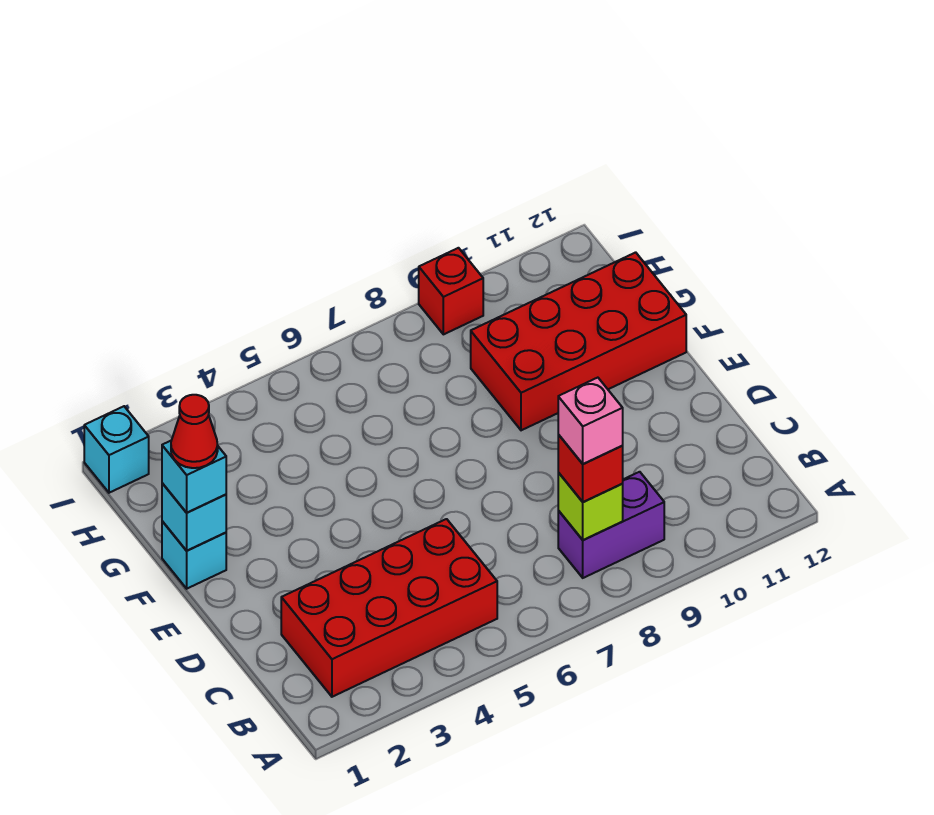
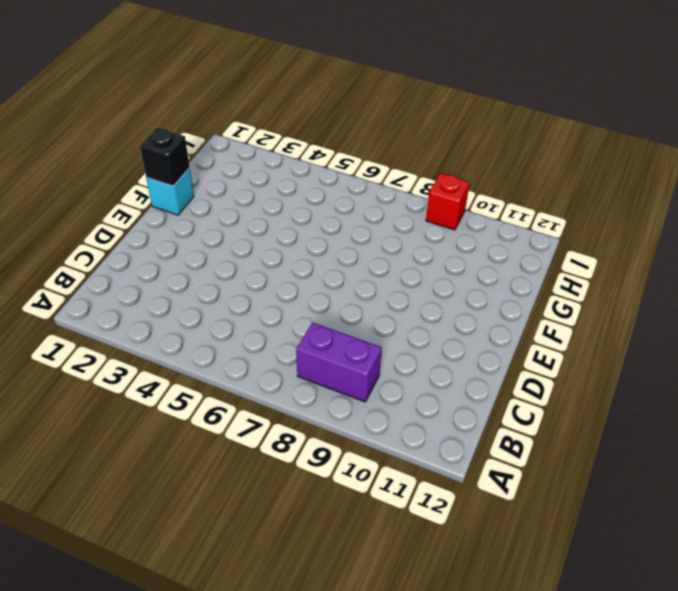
black brick F1 level 2 -> cyan brick F1 level 2
none -> red brick B2:C5 level 1
none -> red brick F9:G12 level 1
none -> cyan brick I1 level 1

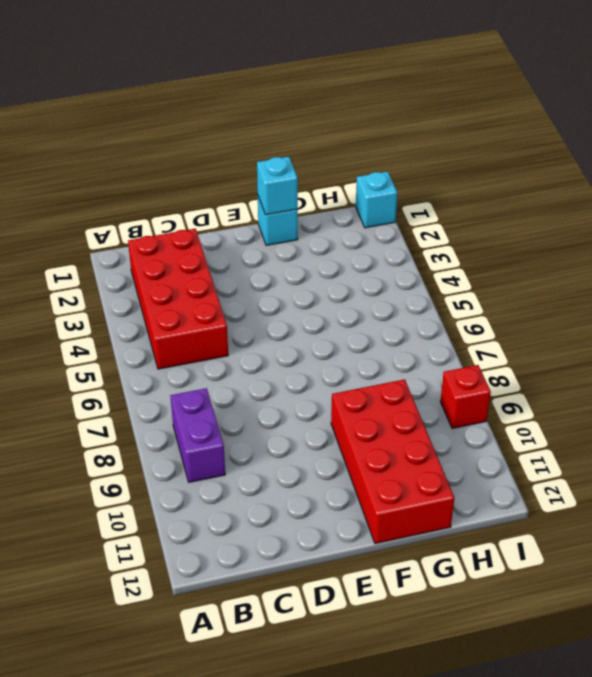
none -> lime brick B8 level 2
none -> red brick B8 level 3
none -> cyan brick F1 level 3

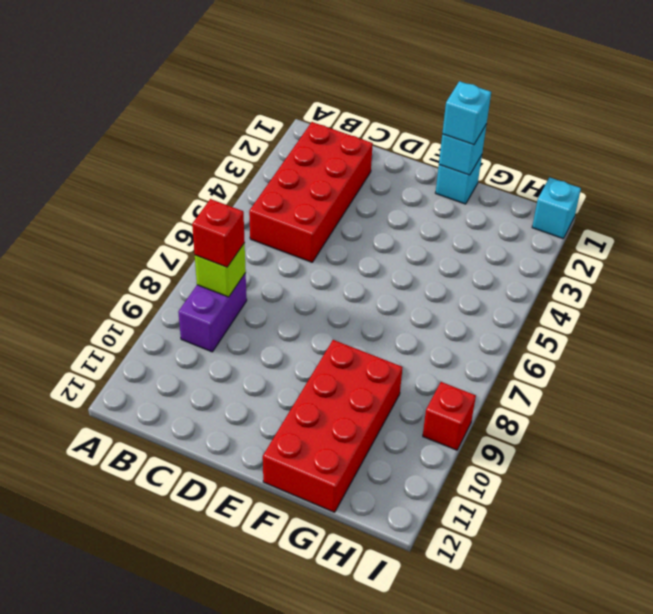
none -> pink brick B8 level 4
none -> red cone F1 level 4

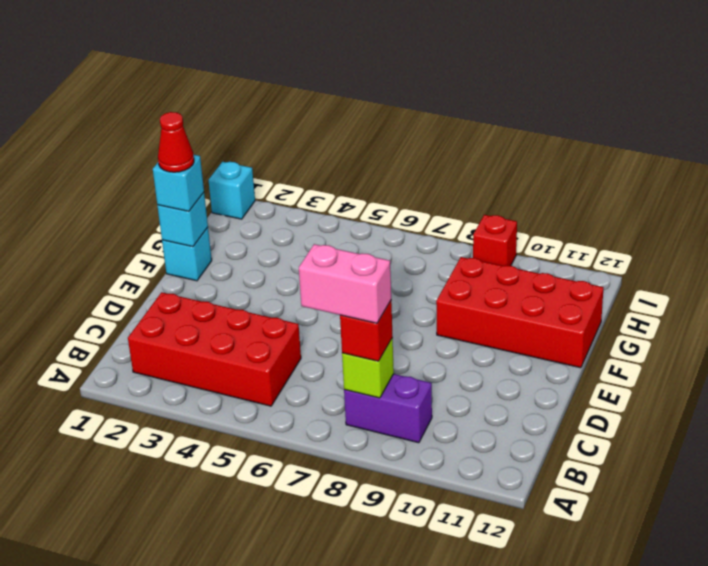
pink brick B7:B8 level 4 -> pink brick B8 level 4

